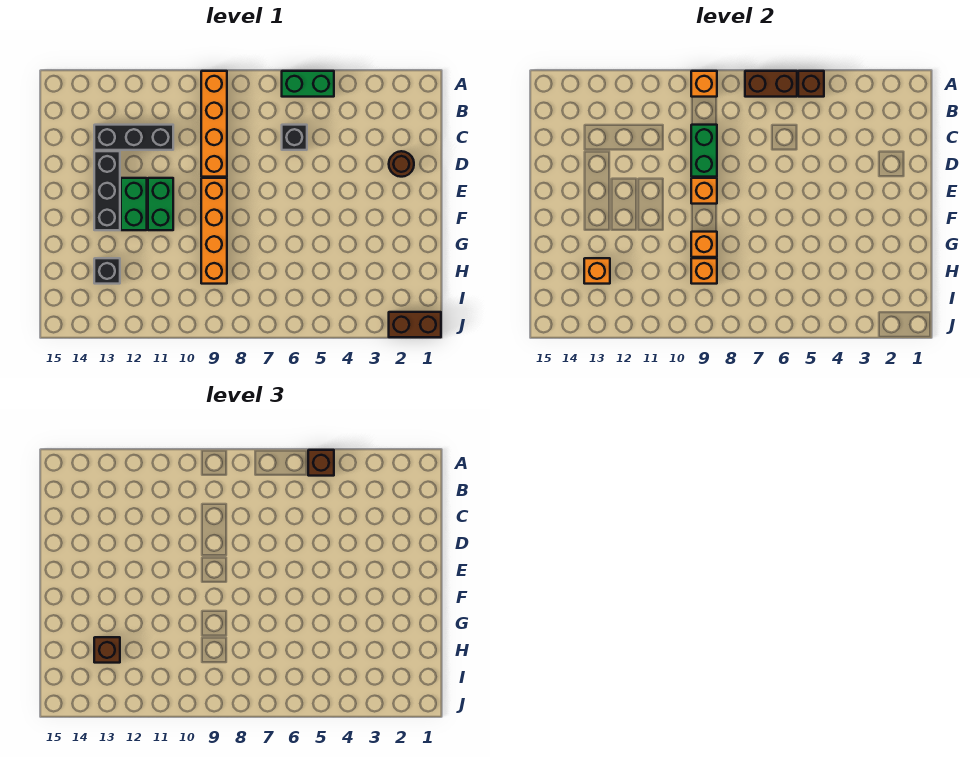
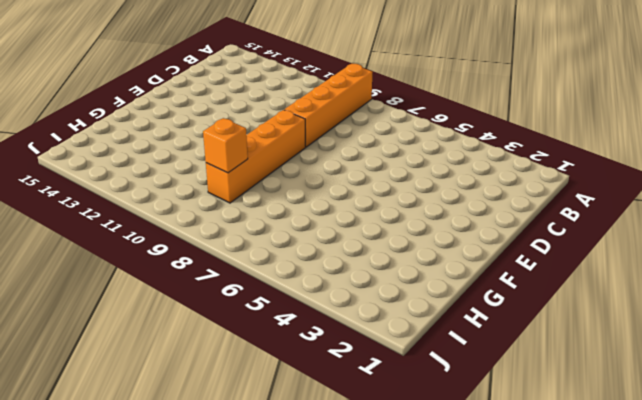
none -> green brick A5:A6 level 1
none -> black brick C6 level 1
none -> black brick C11:C13 level 1

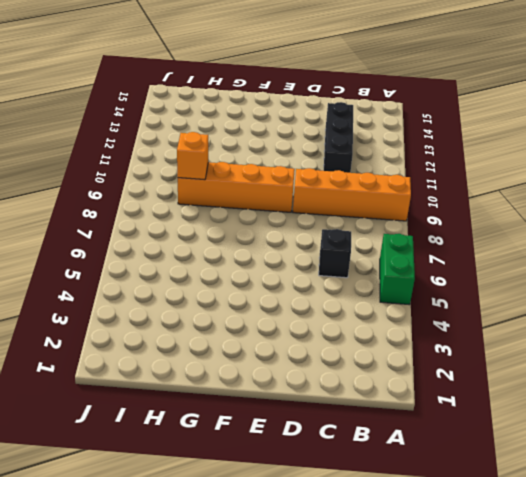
none -> brown round brick D2 level 1
none -> black brick D13:F13 level 1
none -> green brick E11:F11 level 1

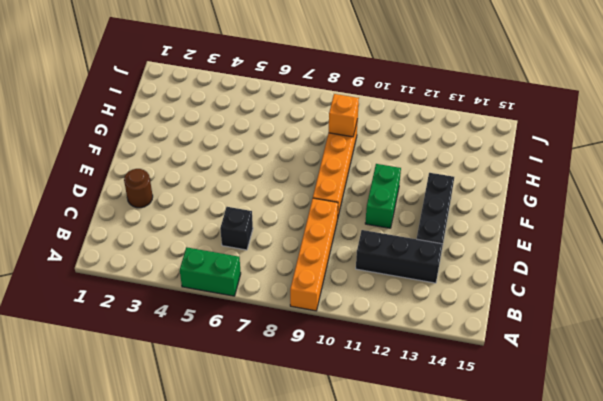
none -> green brick E12:F12 level 1
none -> black brick H13 level 1
none -> brown brick J1:J2 level 1

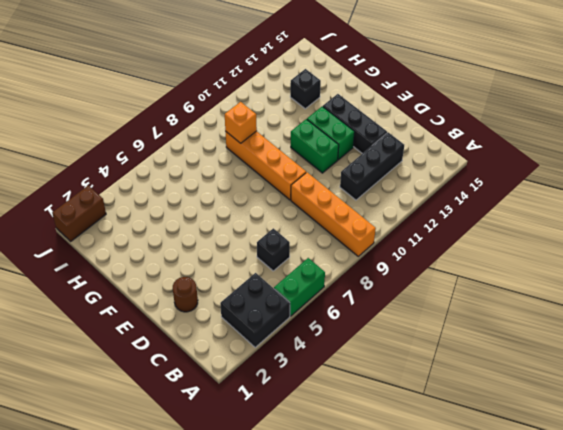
black brick A3:B4 level 1 -> none
none -> brown brick A5 level 2
none -> brown brick A6:A7 level 2
none -> orange brick A9 level 2

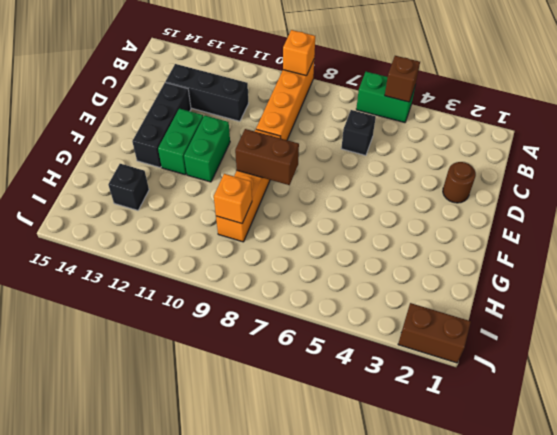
brown brick F8:F9 level 2 -> brown brick A6:A7 level 2
none -> green brick C9:D9 level 2
none -> orange brick E9 level 2
none -> orange brick G9 level 2

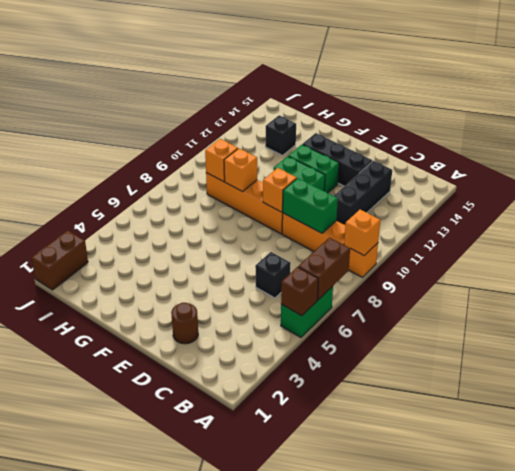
none -> orange brick H13 level 2
none -> brown brick A5 level 3
none -> brown brick H13 level 3

